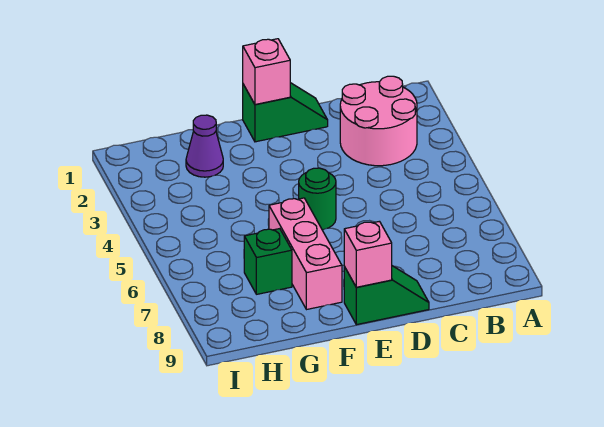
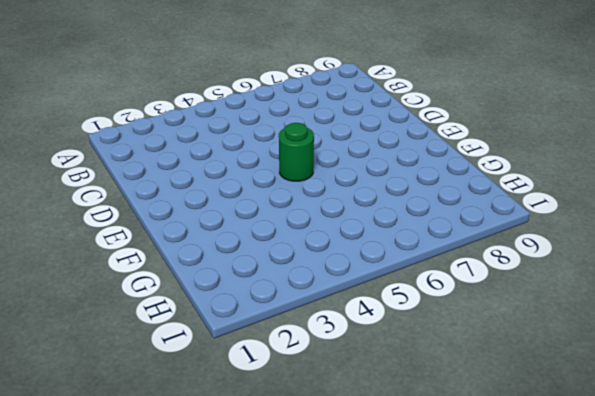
none -> pink round brick B2:C3 level 1
none -> green slope D1:E1 level 1 top E

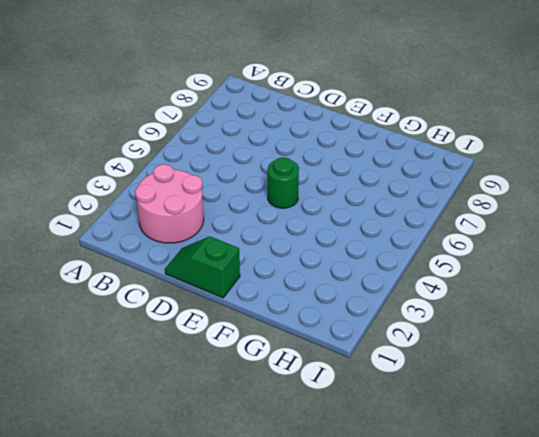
none -> green slope D9:E9 level 1 top E
none -> pink brick F6:F8 level 1

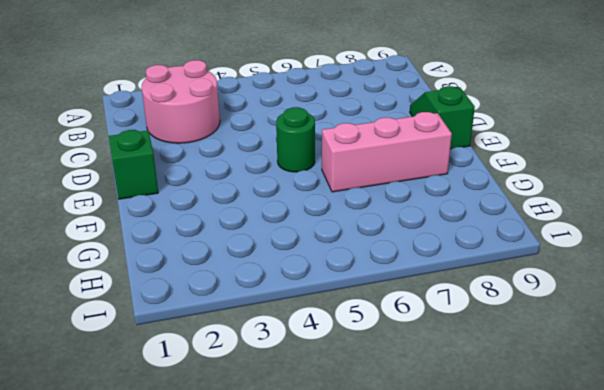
none -> purple cone G2 level 1
none -> green brick G7 level 1

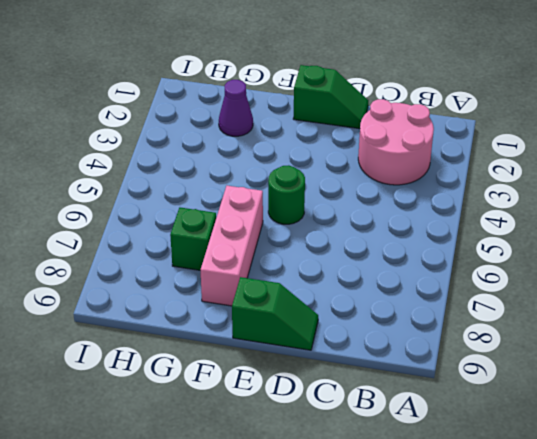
none -> pink brick E1 level 2
none -> pink brick E9 level 2

